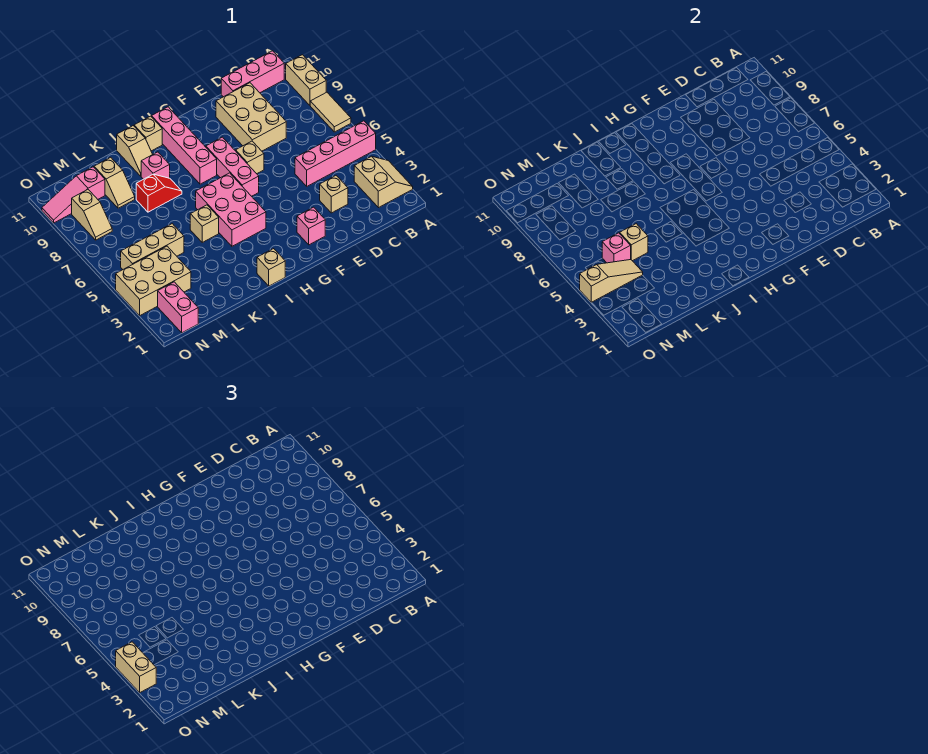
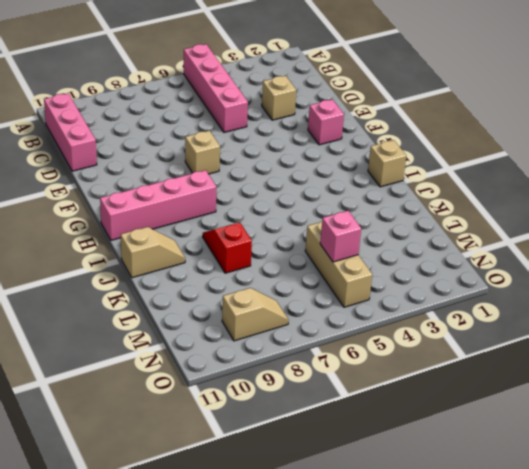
none -> tan slope A2:B3 level 1 top B
none -> tan tile A7:A8 level 1
none -> tan brick A9:A10 level 1

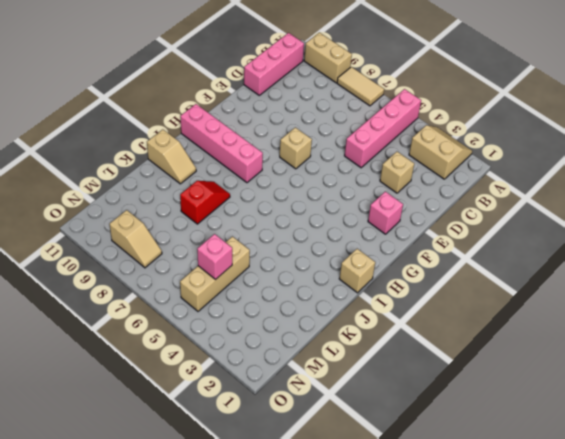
none -> tan brick D8:E10 level 1
none -> pink brick G6:G8 level 1
none -> pink brick H4:I6 level 1

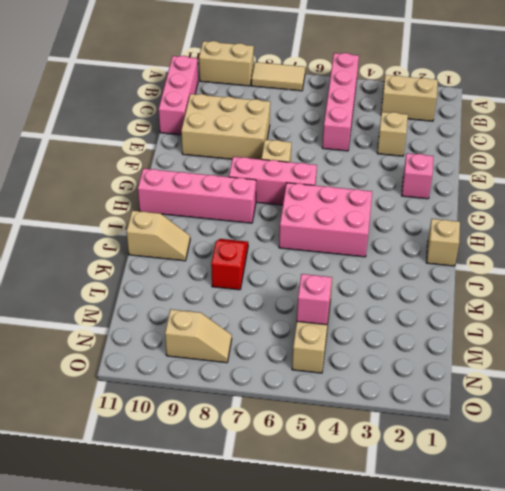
none -> tan brick I11 level 1
none -> tan brick J5 level 1
none -> pink brick J9 level 1

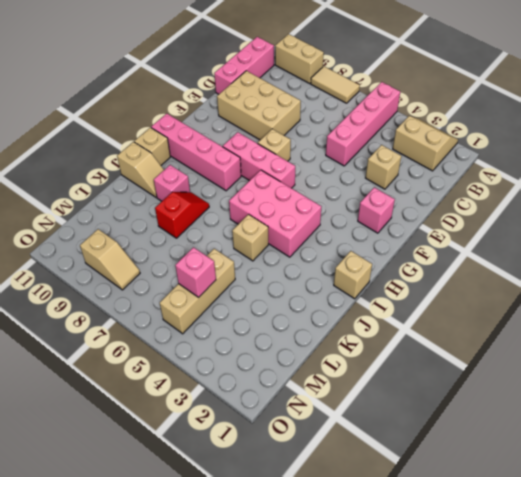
none -> tan slope L9:L10 level 1 top 10
none -> tan brick M3:O4 level 1
none -> pink slope M10:O10 level 1 top M

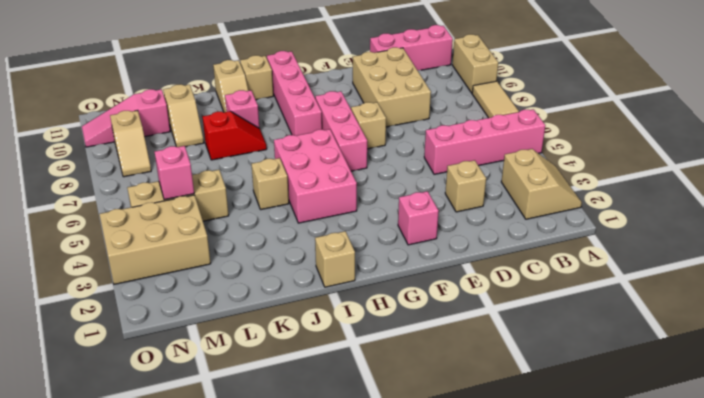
none -> pink brick N1:N2 level 1
none -> tan brick L5 level 2
none -> tan slope M4:O4 level 2 top O

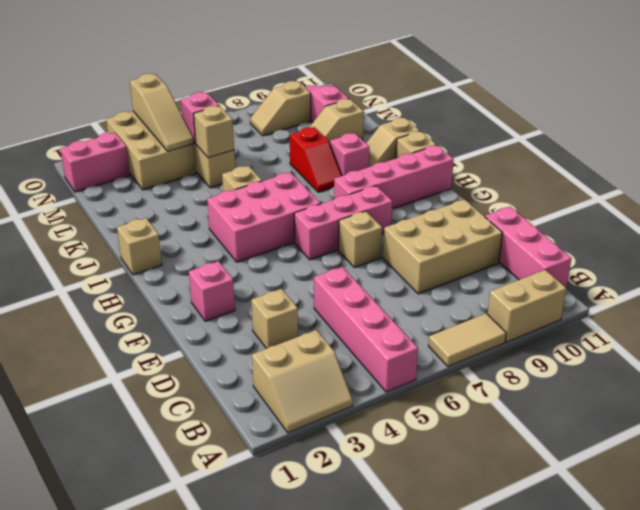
none -> tan brick O3:O4 level 3

